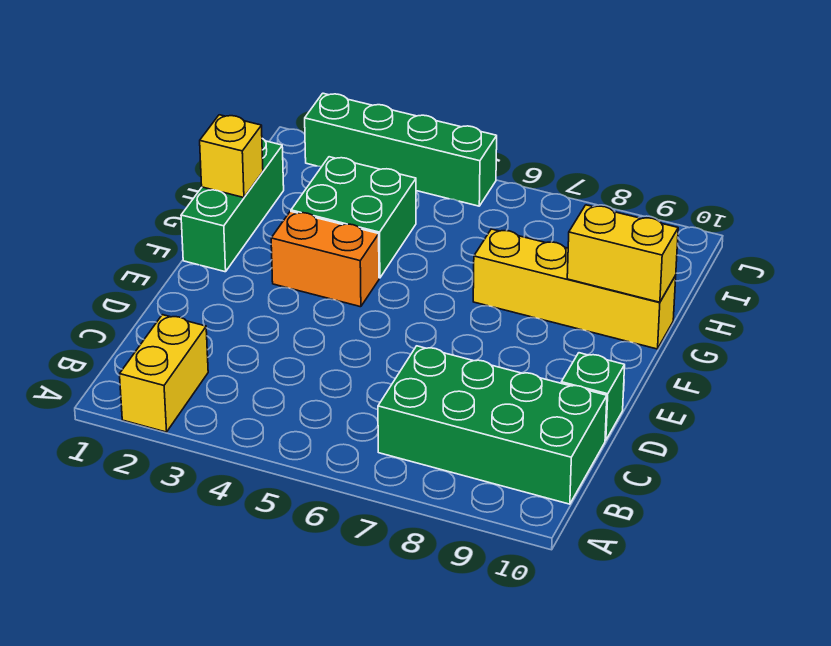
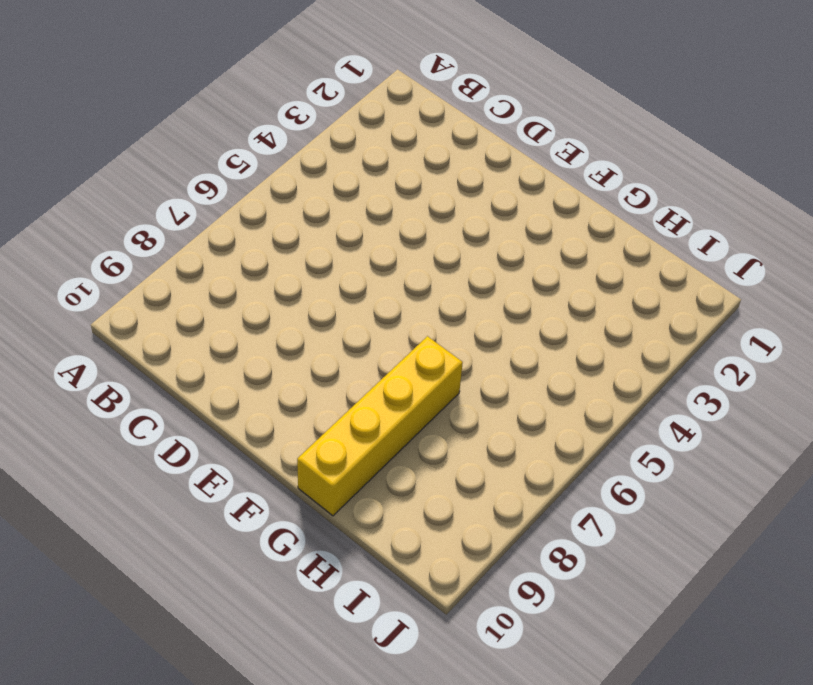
none -> yellow brick A2:B2 level 1
none -> green brick B7:C10 level 1

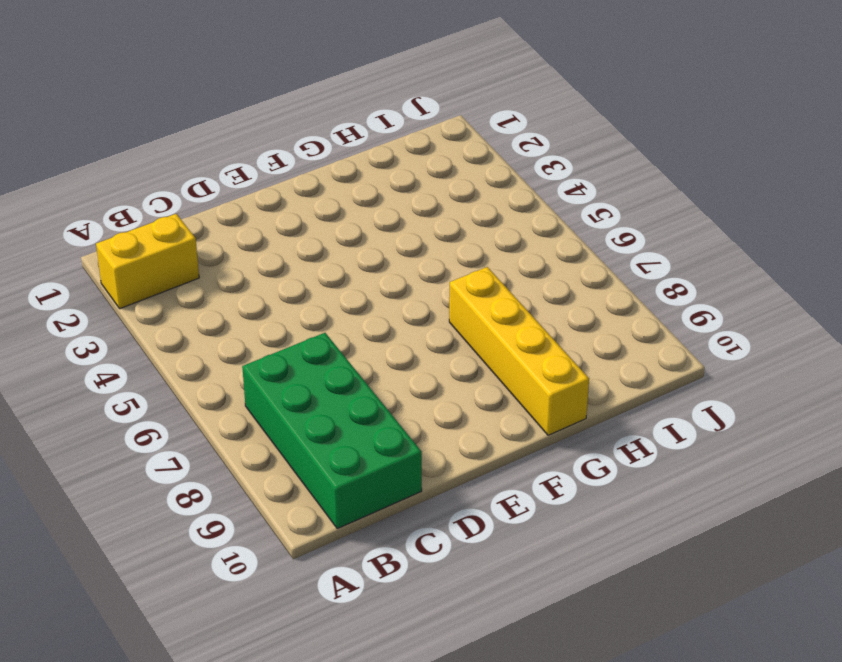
none -> green brick D10 level 1
none -> green brick F1:H1 level 1

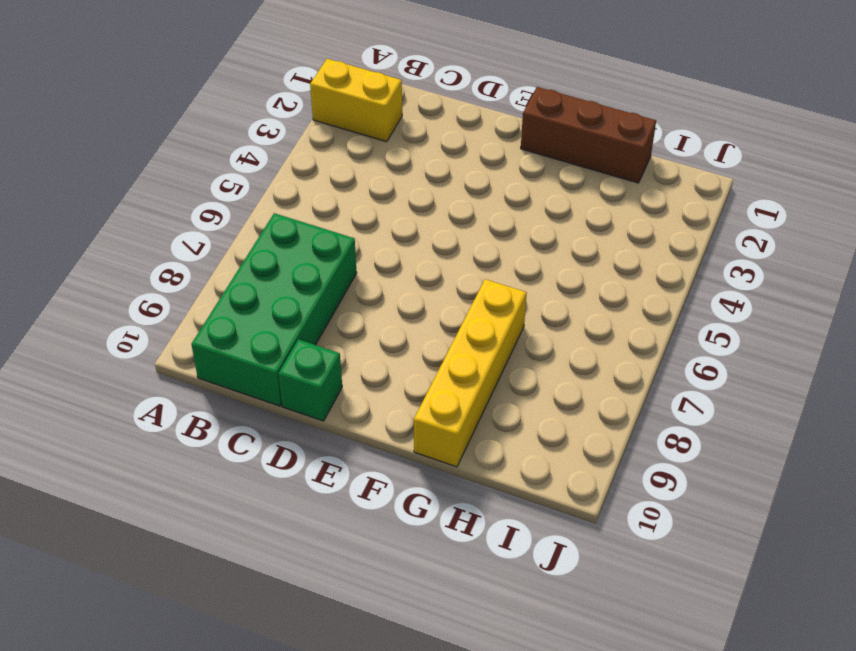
brown brick F1:H1 level 1 -> green brick F1:H1 level 1
none -> orange brick F3:F4 level 1
none -> green brick G3:H4 level 1

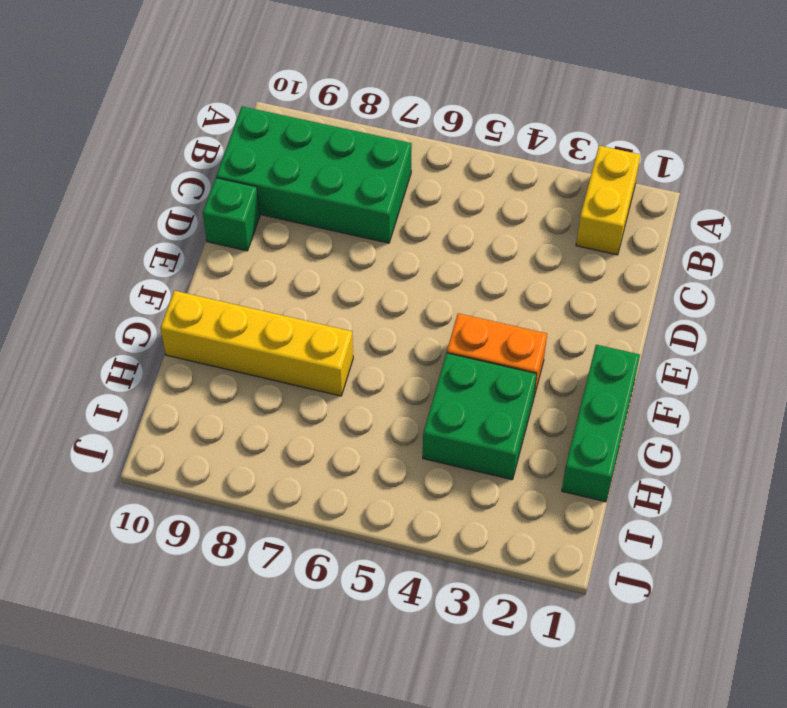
none -> green brick J2:J5 level 1
none -> yellow brick G1 level 2

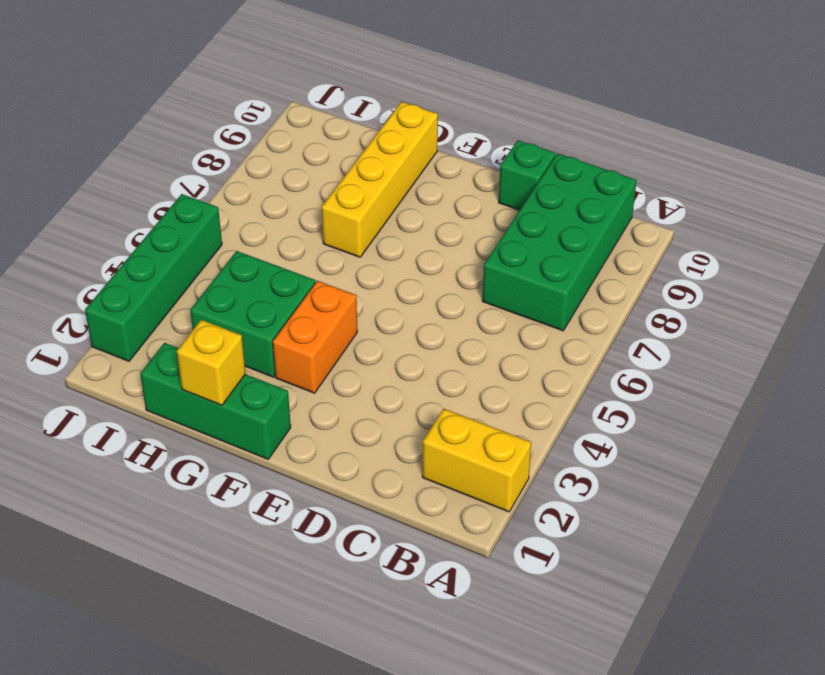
none -> yellow brick G9:G10 level 2

